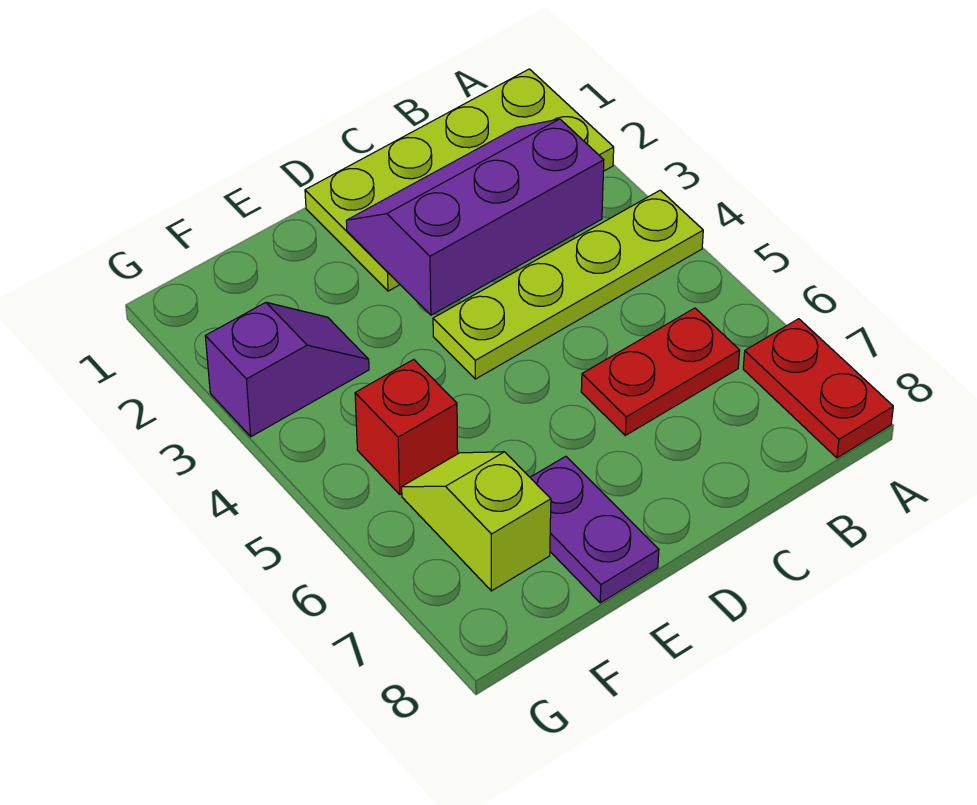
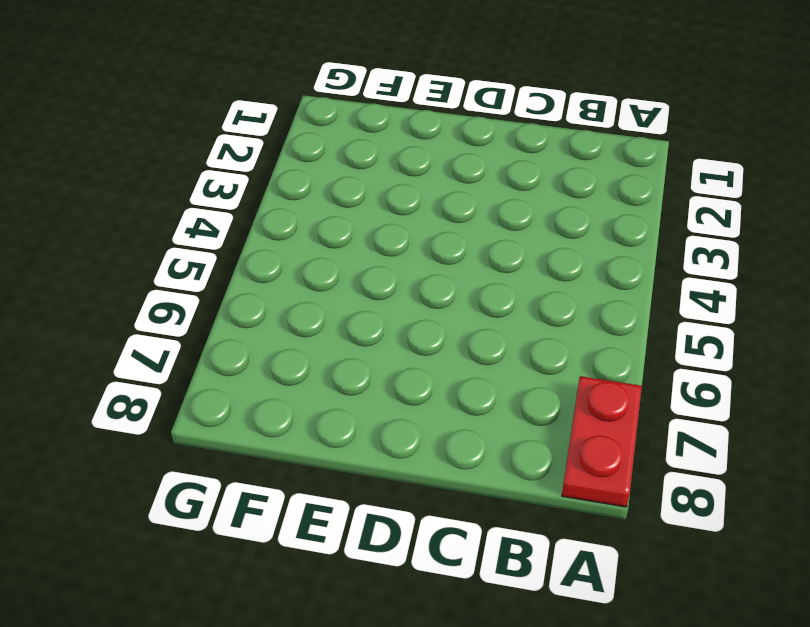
none -> lime plate A1:D2 level 1
none -> lime plate A4:D4 level 1

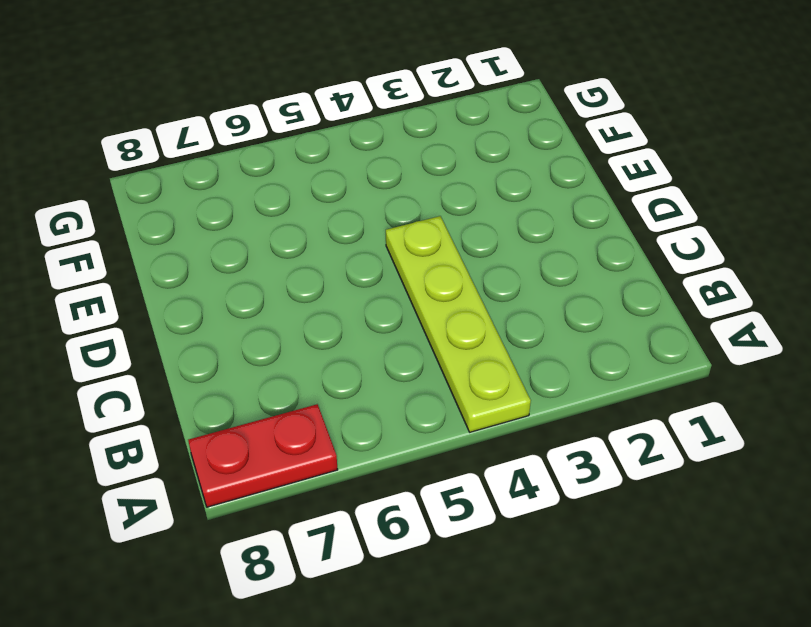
none -> lime plate A1:D2 level 1
none -> red plate B6:C6 level 1

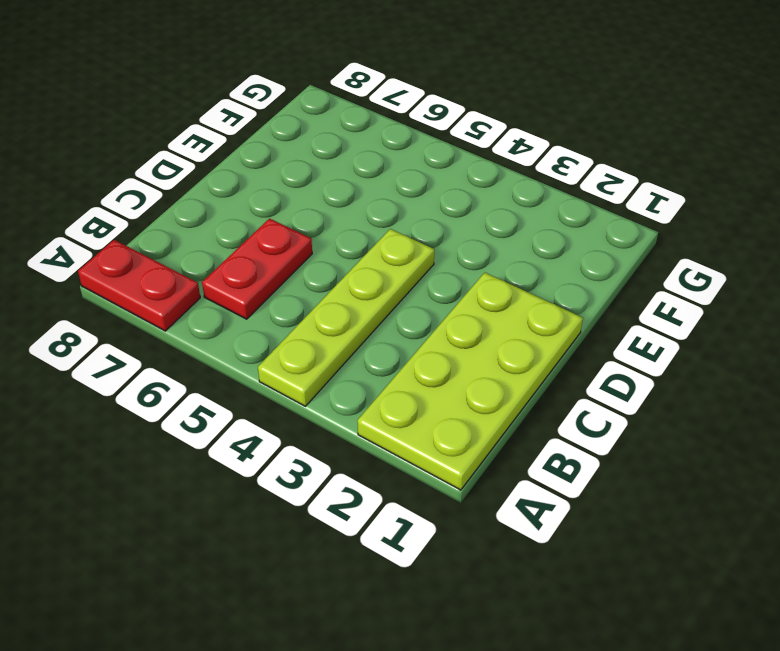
none -> purple plate E7:E8 level 1
none -> purple slope F3:G3 level 1 top G

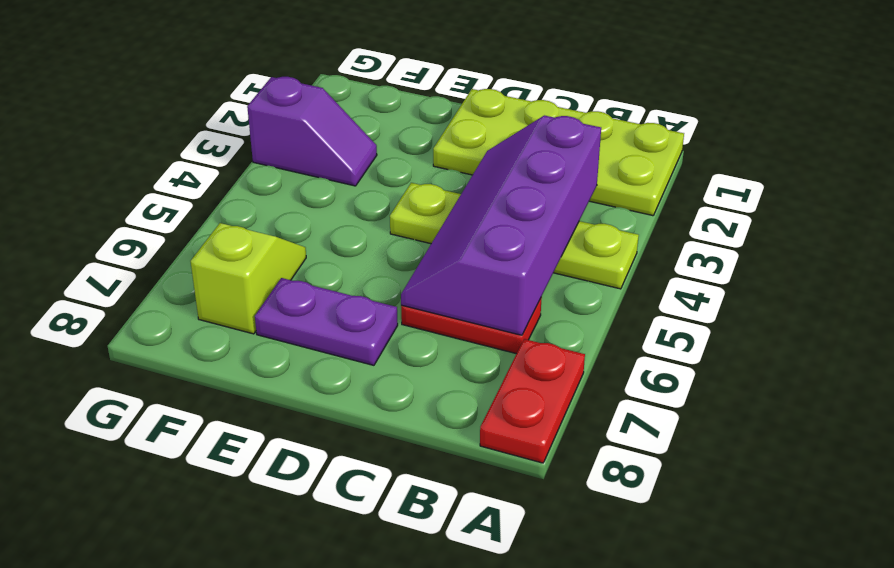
purple slope B3:C6 level 2 top B -> purple slope B2:D3 level 2 top 3
purple plate D7:E7 level 1 -> purple plate E7:E8 level 1
none -> red brick F5 level 1

